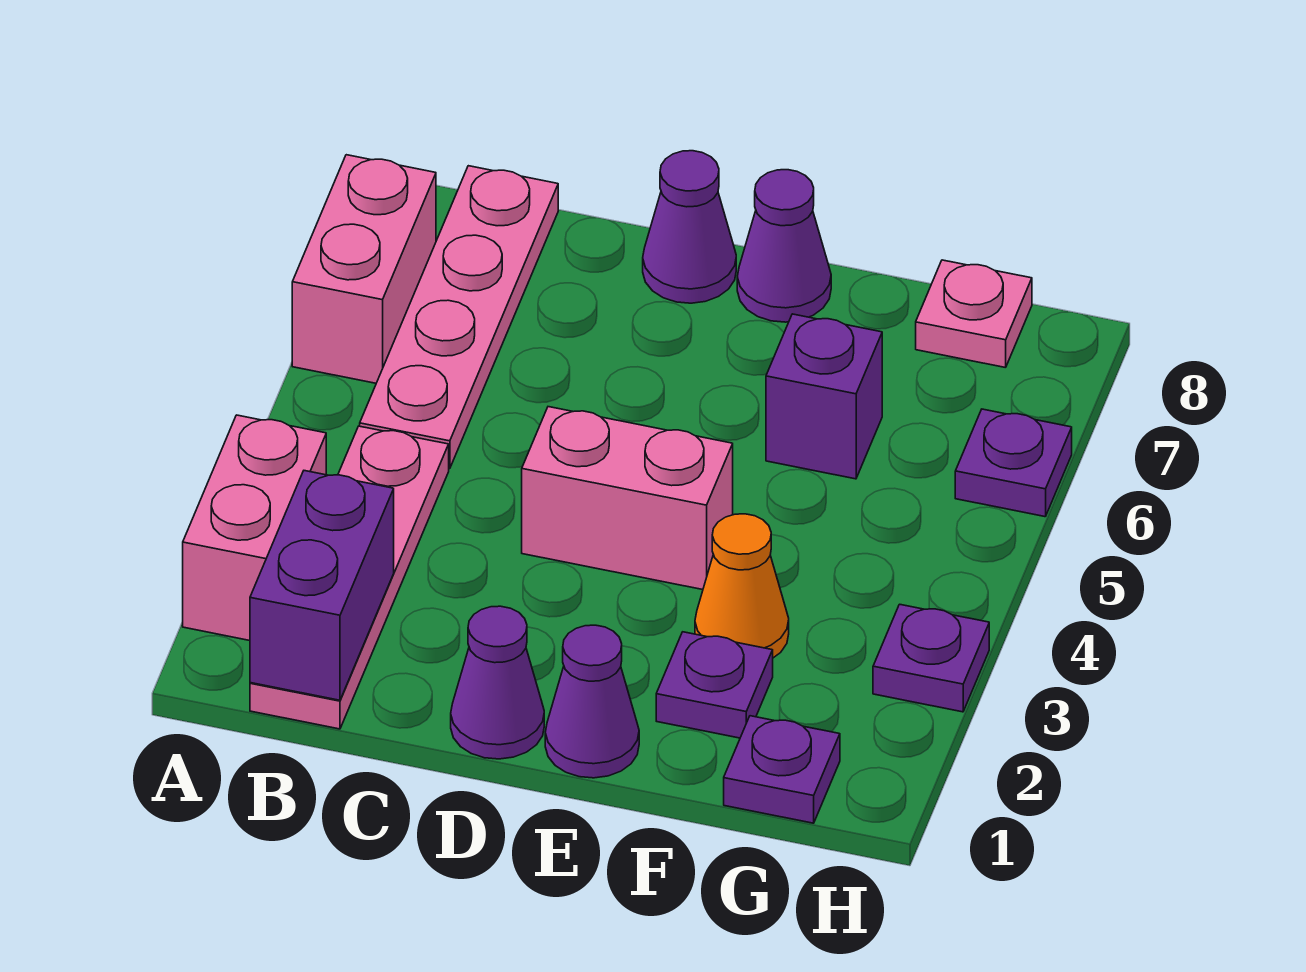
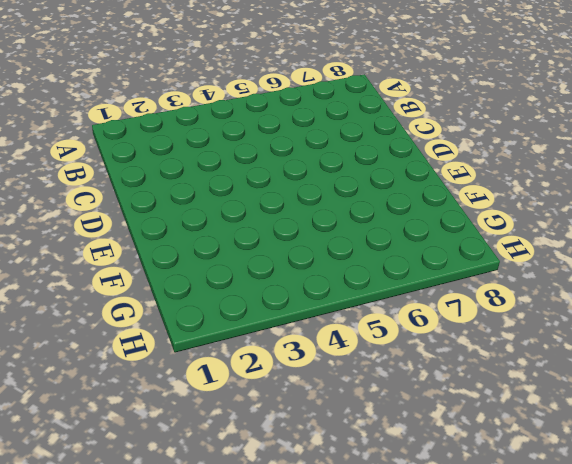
none -> pink brick A2:A3 level 1
none -> pink brick A6:A7 level 1
none -> pink plate B1:B4 level 1

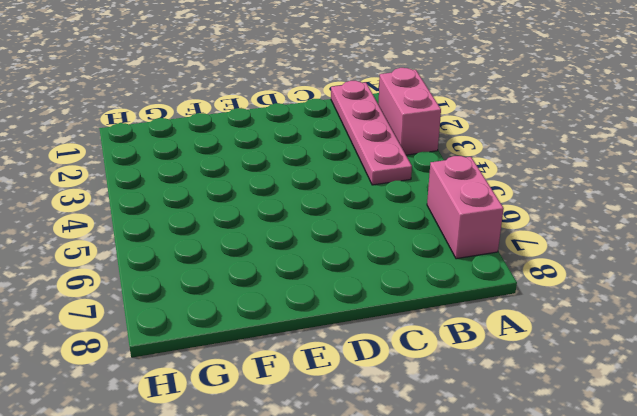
none -> pink plate B5:B8 level 1
none -> purple cone D1 level 1
none -> pink brick D4:E4 level 1

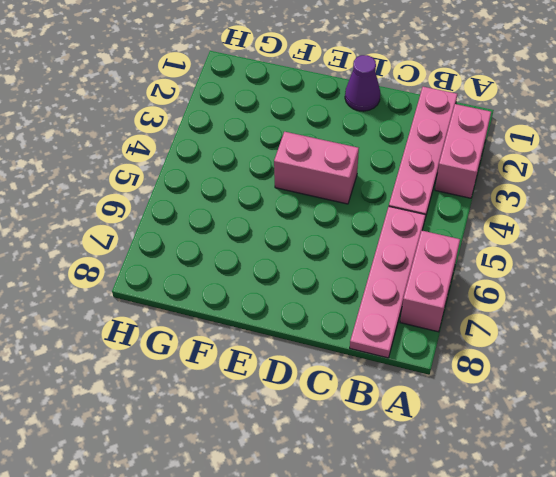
none -> purple cone D8 level 1
none -> purple cone E1 level 1
none -> purple cone E8 level 1

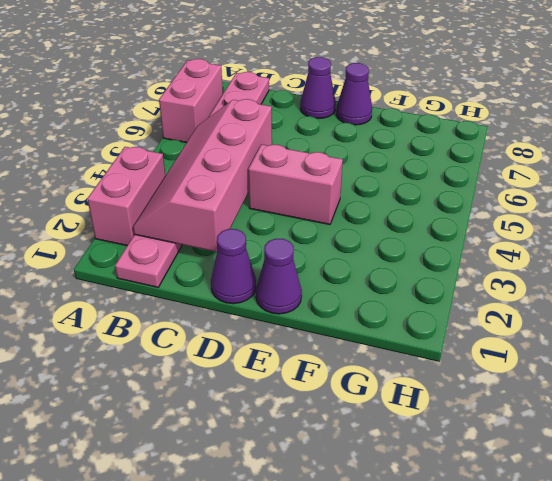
pink slope B2:C5 level 2 top C -> purple brick B1:B2 level 2
none -> purple plate F2 level 1
none -> orange cone F3 level 1
none -> purple brick F6 level 1

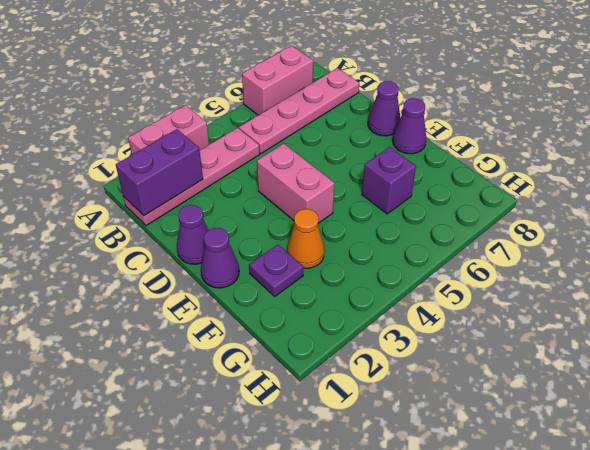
none -> purple plate G1 level 1
none -> pink plate G8 level 1
none -> purple plate H3 level 1

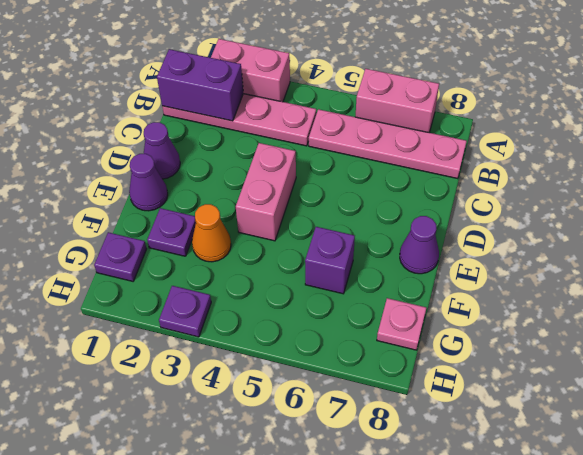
none -> purple cone D8 level 1
none -> purple plate H6 level 1

